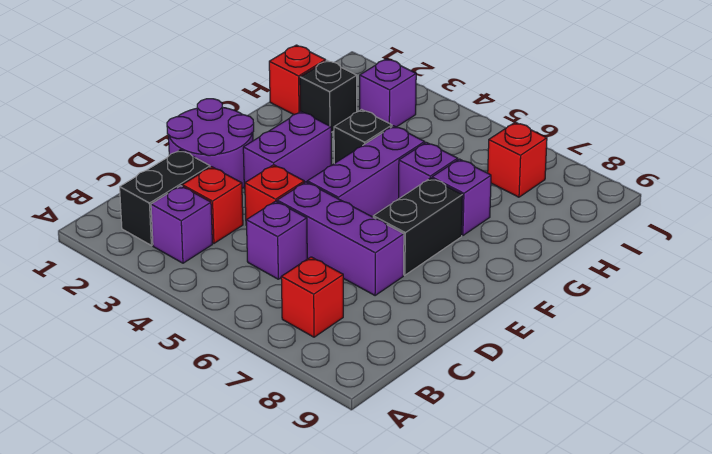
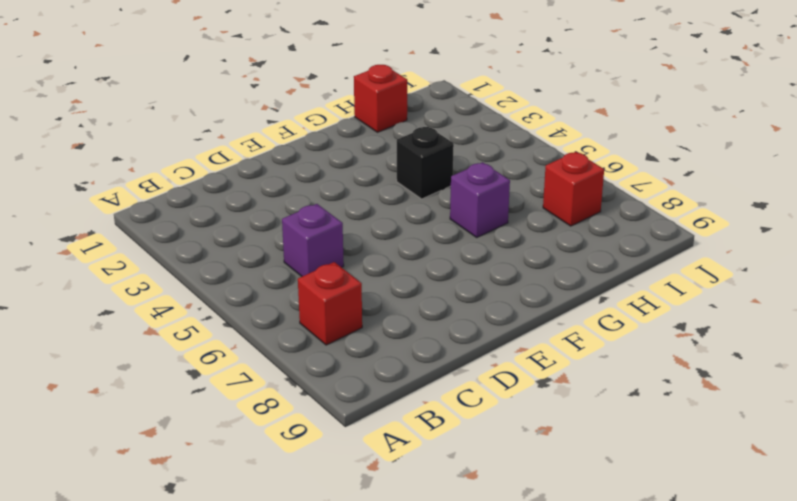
none -> black brick B2:C2 level 1
none -> purple brick B3 level 1
none -> red brick C3 level 1

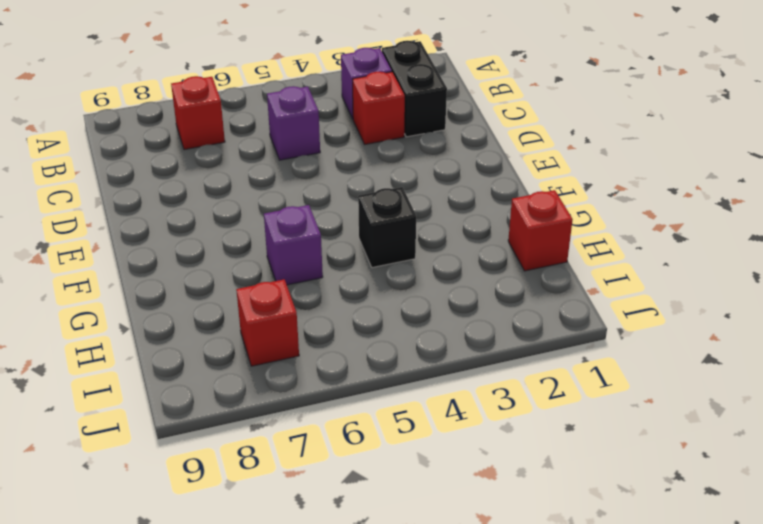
none -> purple round brick D1:E2 level 1
none -> red brick D4 level 1
none -> purple brick D5:D7 level 1

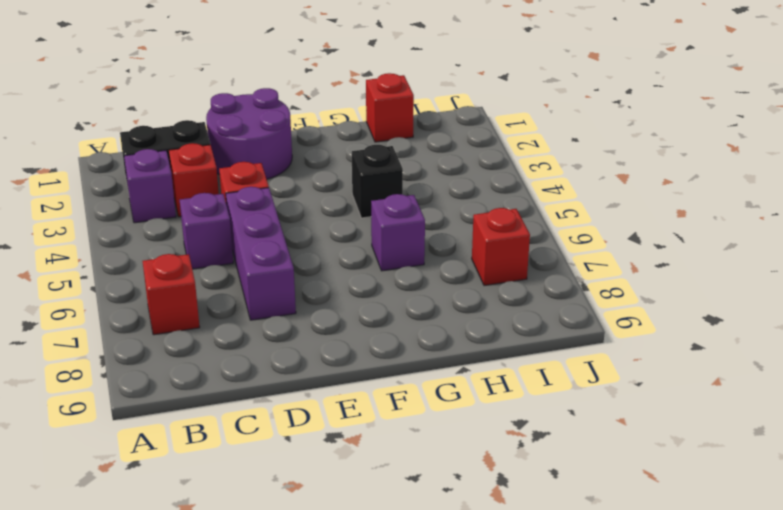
none -> purple brick E3:F3 level 1
none -> purple brick E5:G5 level 1
none -> black brick E7:F7 level 1

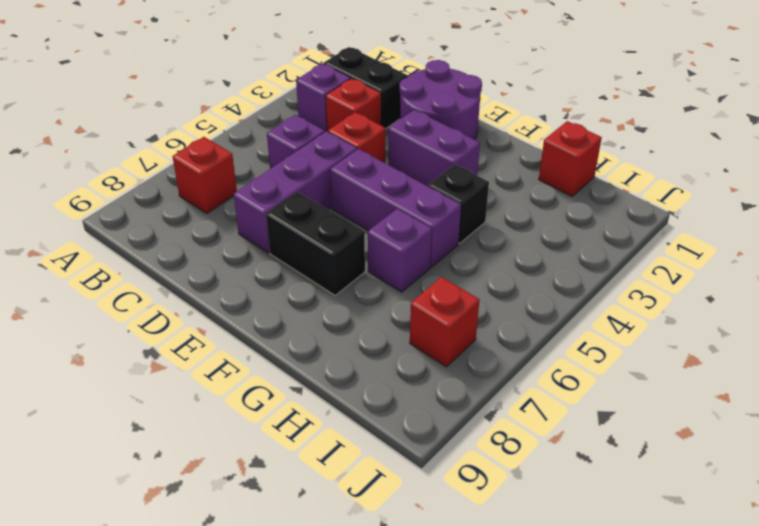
none -> purple brick G7 level 1
none -> black brick H2 level 1
none -> purple brick I3 level 1

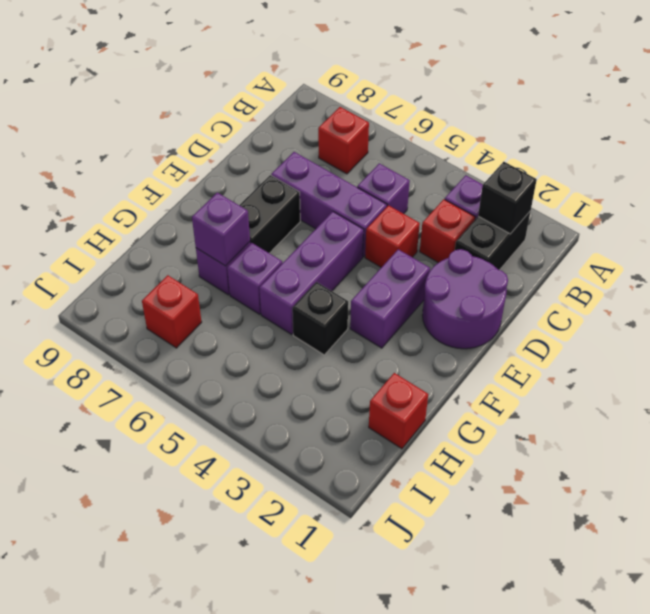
black brick B2 level 2 -> black brick H2 level 1
purple brick G7 level 2 -> purple brick I3 level 1

